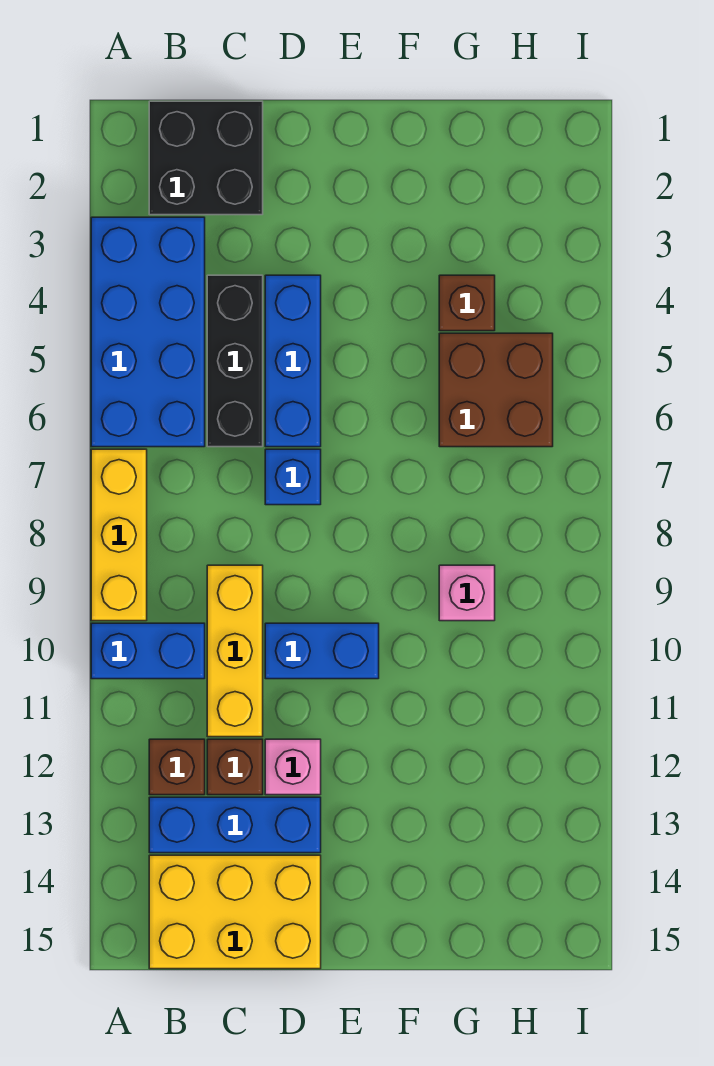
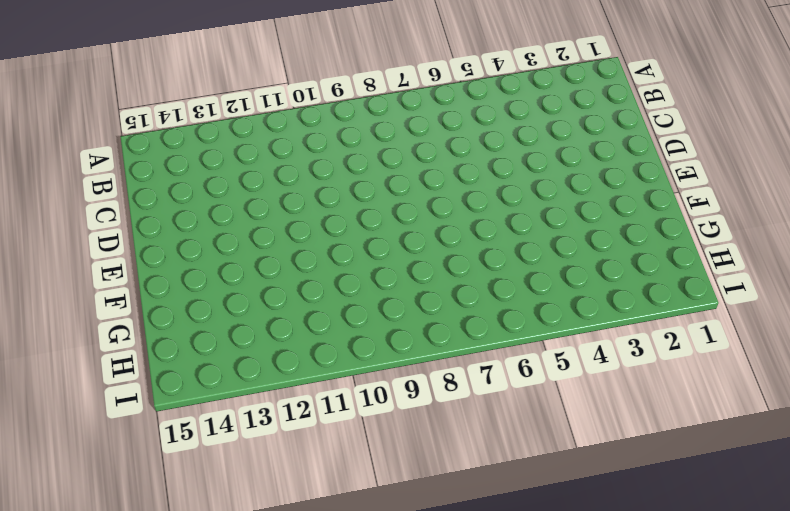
none -> blue brick A3:B6 level 1
none -> yellow brick A7:A9 level 1
none -> blue brick A10:B10 level 1

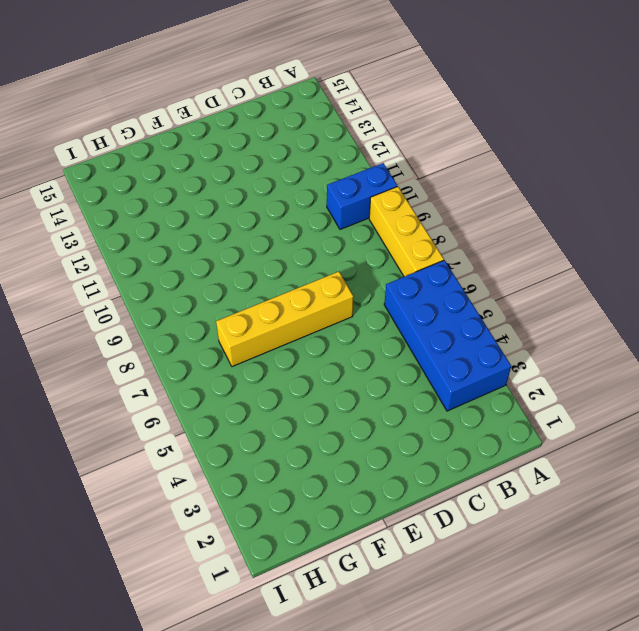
yellow brick D7:G7 level 1 -> blue brick D7 level 1
none -> black brick B1:C2 level 1
none -> brown brick B12 level 1
none -> blue brick B13:D13 level 1

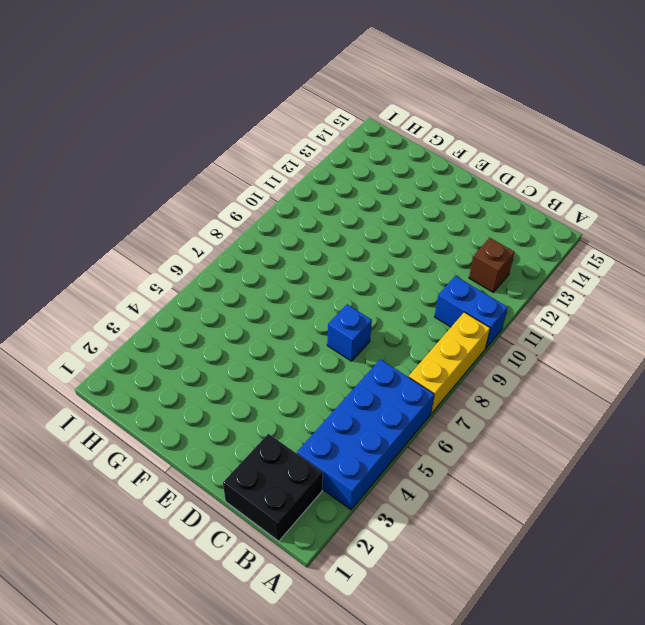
none -> blue brick B13:D13 level 1
none -> yellow brick B14:D15 level 1
none -> black brick C4:C6 level 1

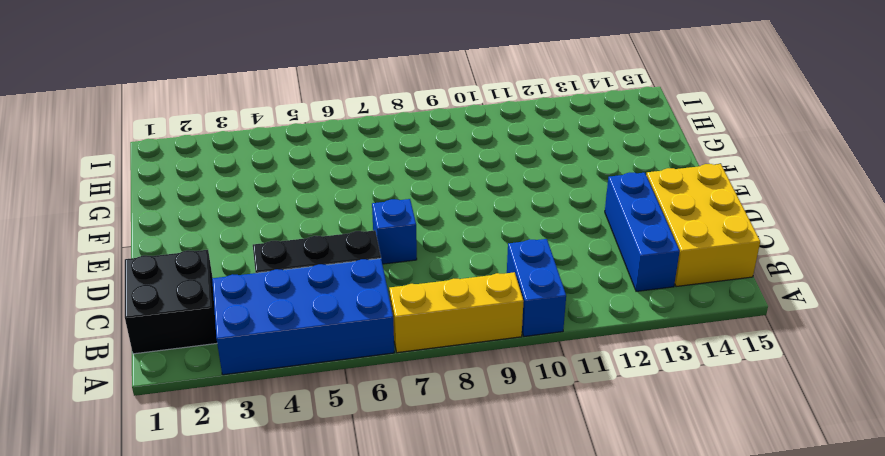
none -> brown brick B12 level 1
none -> yellow brick C9:C11 level 1
none -> brown brick C12 level 1

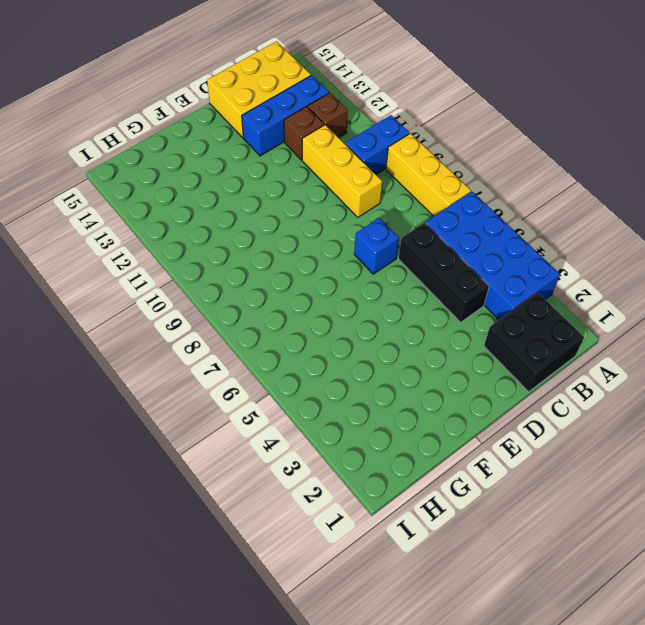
none -> blue brick D4:D6 level 1
none -> blue brick D10:E10 level 1
none -> pink brick D12 level 1

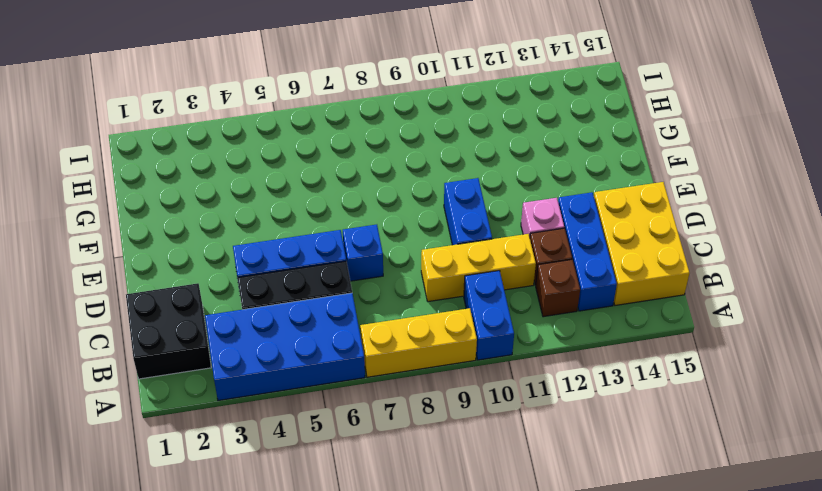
none -> brown brick G4 level 1
none -> brown brick G5:H6 level 1
none -> pink brick G9 level 1

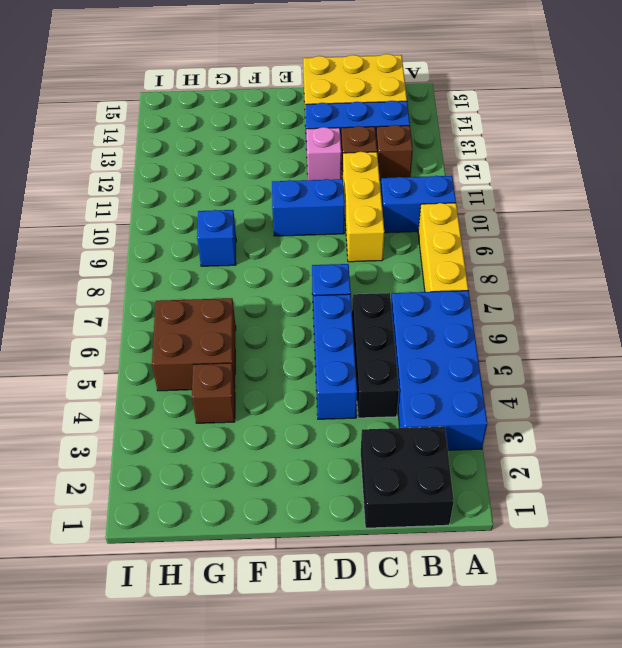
blue brick G9 level 1 -> pink brick G9 level 1

